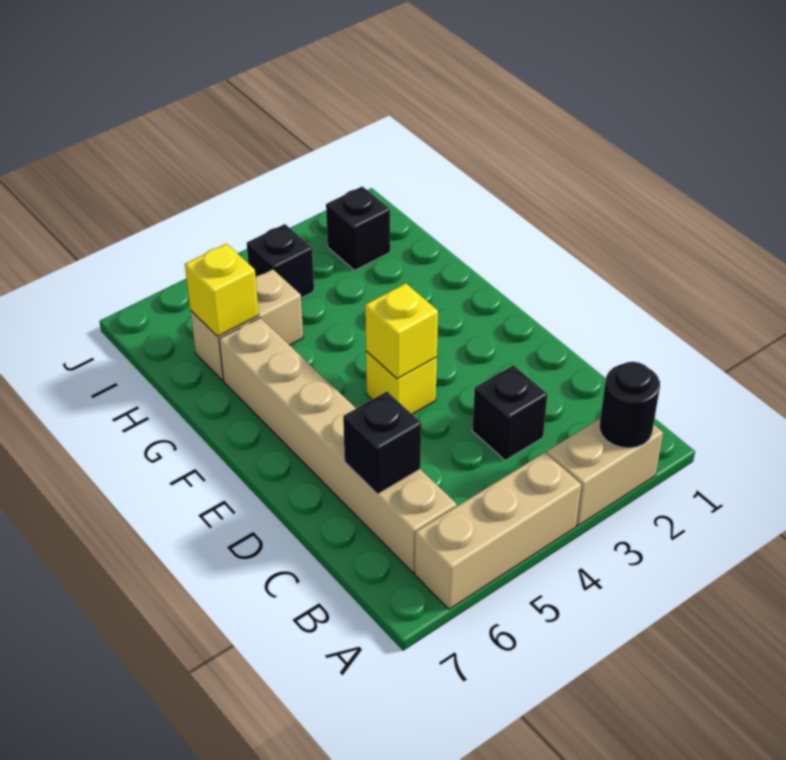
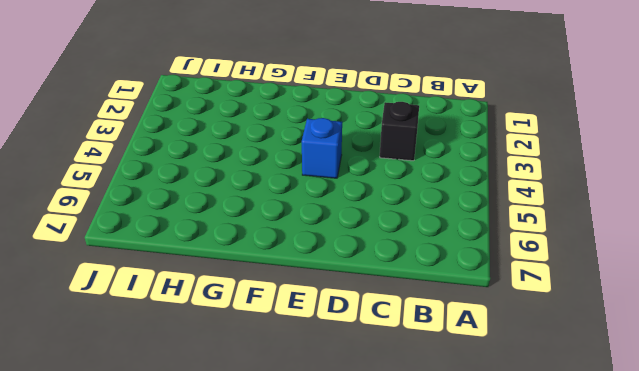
blue brick E4 level 1 -> yellow brick E4 level 1
none -> tan brick A2:A3 level 1
none -> tan brick A4:A6 level 1
none -> tan brick B6:G6 level 1

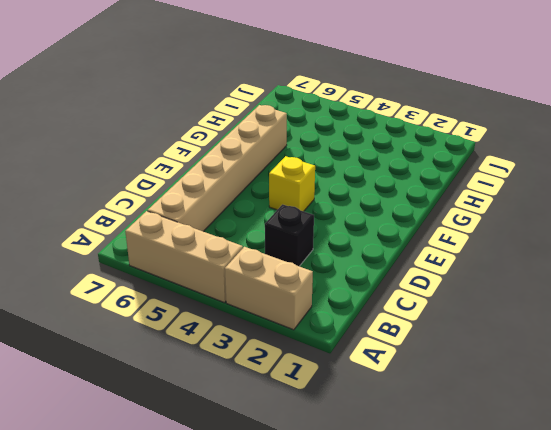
none -> tan brick H5:H6 level 1
none -> black brick I2 level 1
none -> black brick I4 level 1

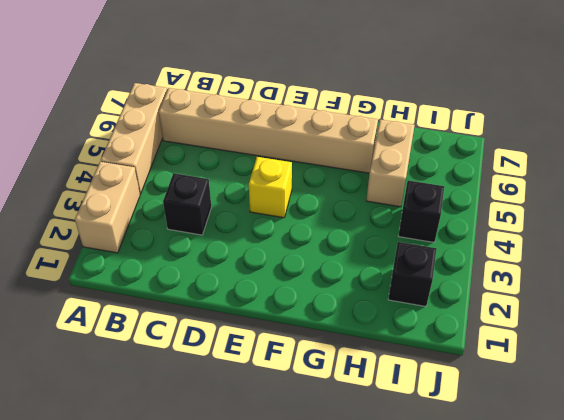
none -> black round brick A2 level 2
none -> black brick C6 level 2
none -> yellow brick E4 level 2

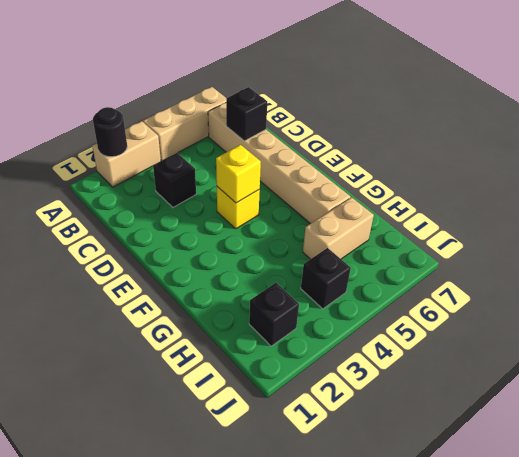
none -> yellow brick H6 level 2

